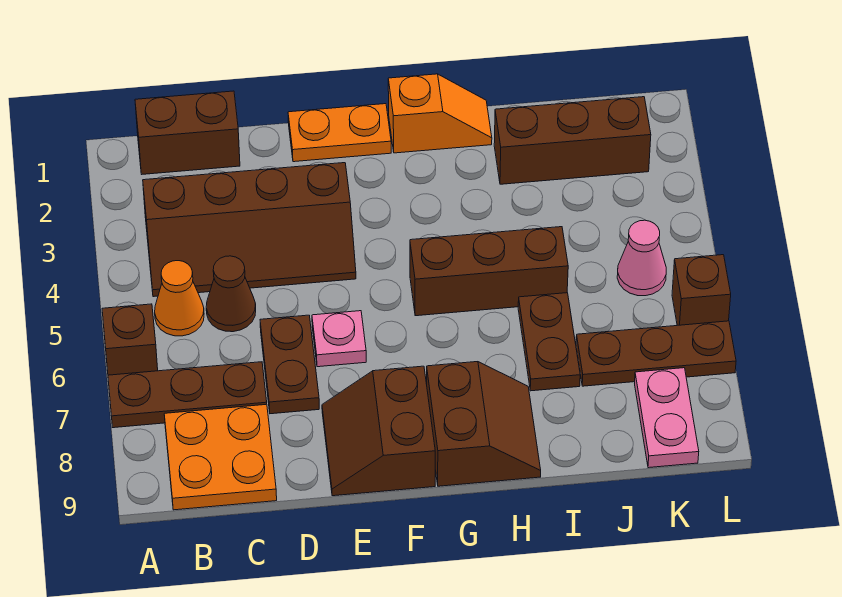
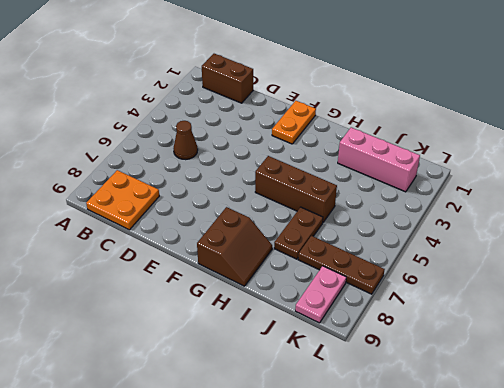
orange plate F1:F2 level 1 -> orange plate E1:F1 level 1
pink brick I2:K2 level 1 -> brown brick I2:K2 level 1
none -> brown brick A6 level 1
none -> brown plate A7:C7 level 1
none -> brown slope B3:E4 level 1 top 3

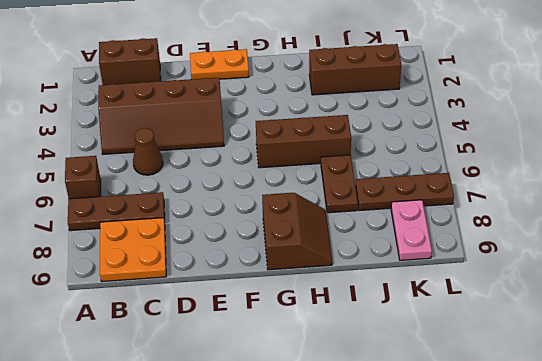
none -> orange cone B5 level 1
none -> brown plate D6:D7 level 1
none -> pink plate E6 level 1

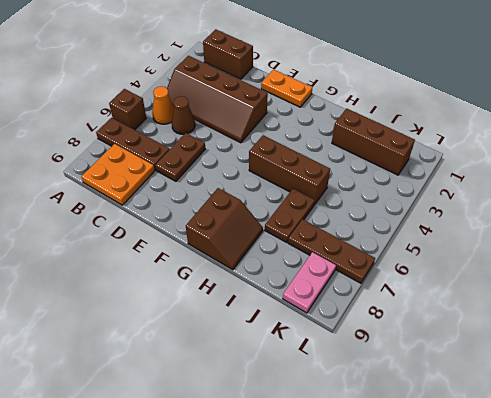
none -> pink plate E6 level 1
none -> brown slope E8:F9 level 1 top F
none -> orange slope G1:H1 level 1 top G

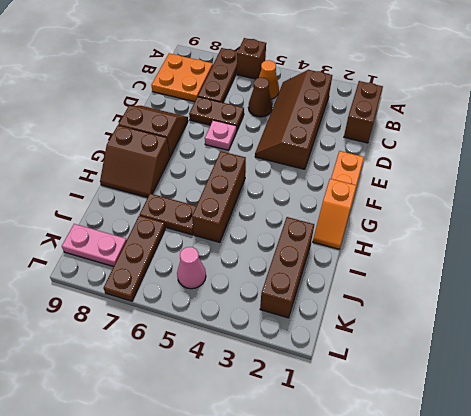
none -> brown brick L6 level 1

